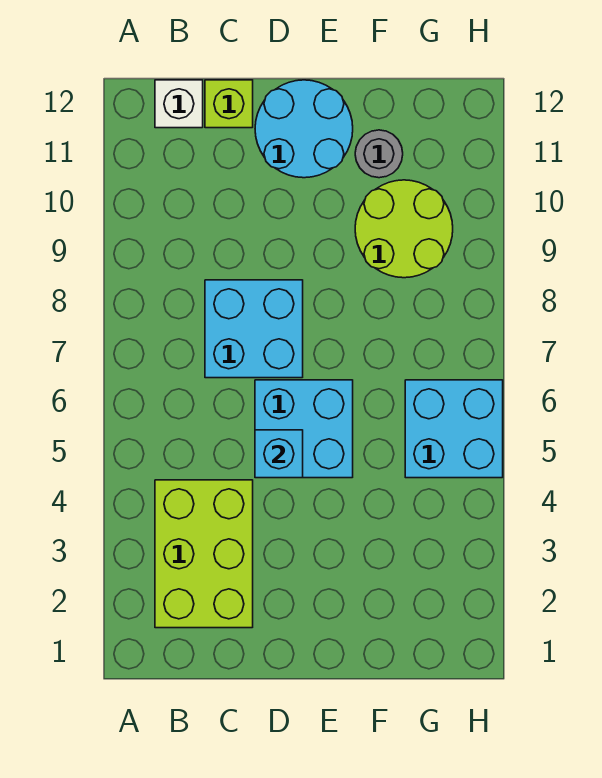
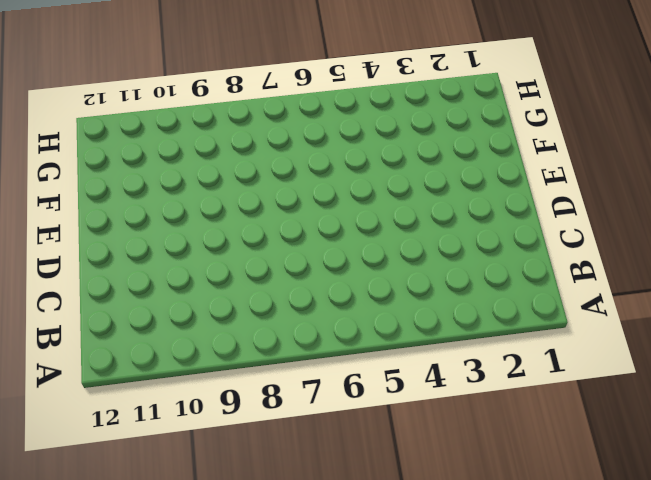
none -> lime brick B2:C4 level 1
none -> white brick B12 level 1

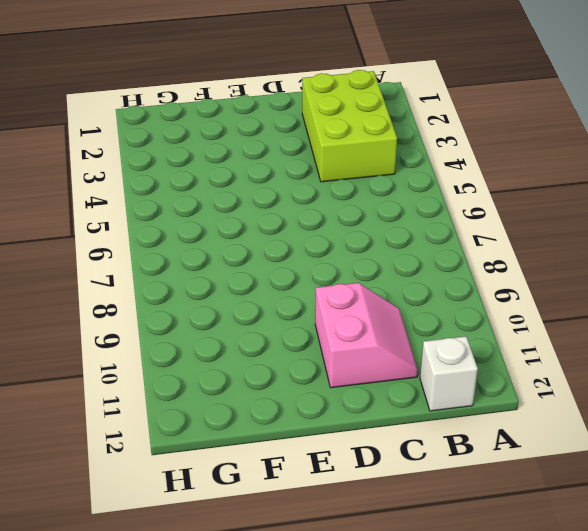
pink slope C10:D11 level 1 top D -> cyan round brick D11:E12 level 1
none -> cyan brick C7:D8 level 1
none -> lime brick C12 level 1

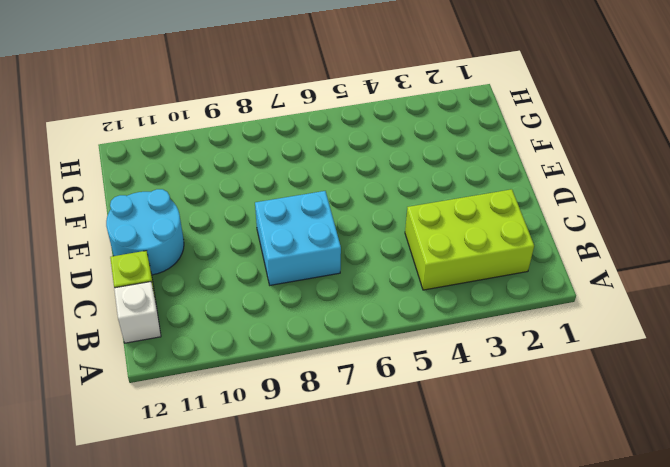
none -> cyan brick D5:E6 level 1
none -> lime round brick F9:G10 level 1

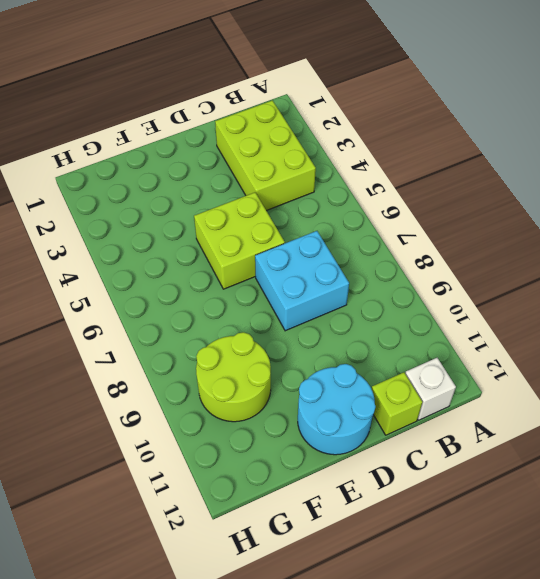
lime brick D5:E6 level 1 -> cyan brick D5:E6 level 1
none -> grey round brick F11 level 1
none -> cyan brick G5:H6 level 1

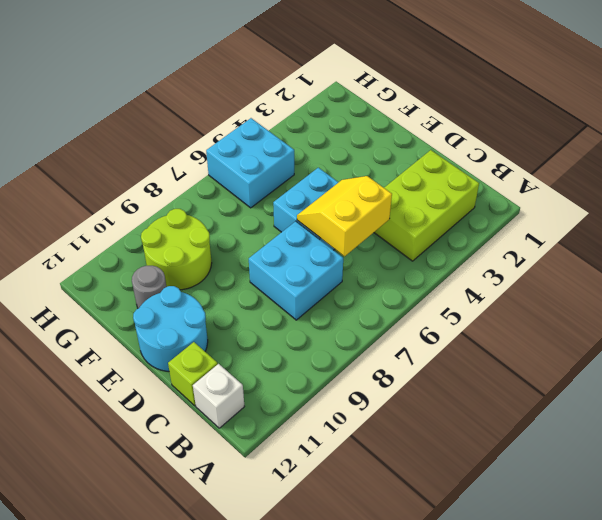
yellow slope C5:D6 level 2 top C -> cyan brick D5 level 2

